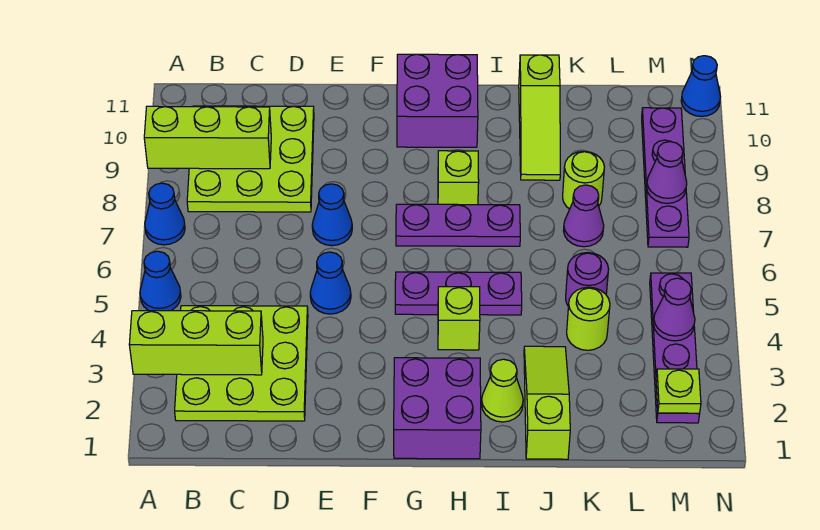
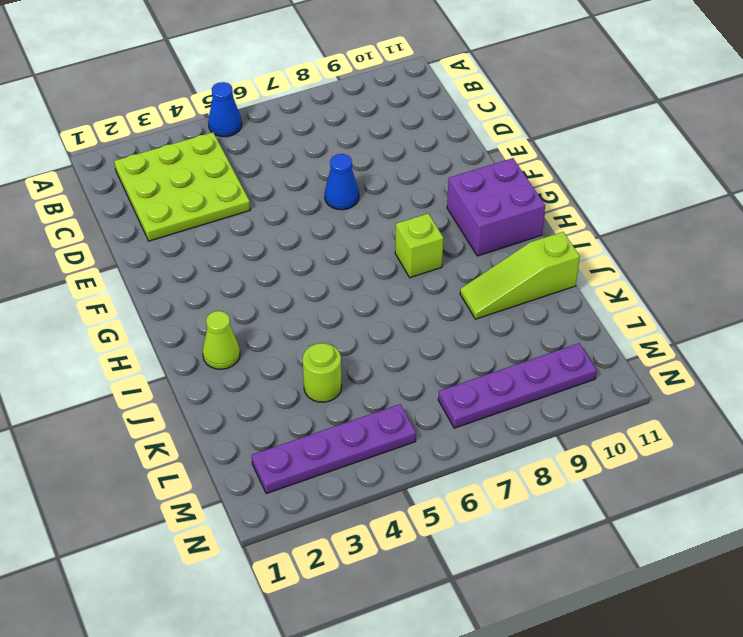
none -> blue cone A7 level 1
none -> lime plate B8:D10 level 1
none -> blue cone E5 level 1

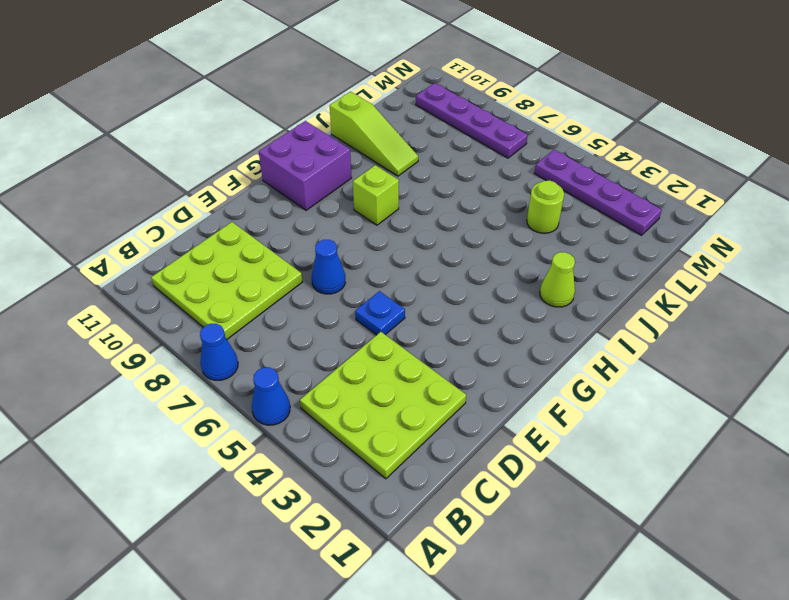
blue plate E5 level 1 -> blue cone E5 level 1
none -> purple brick G1:H2 level 1
none -> purple plate G5:I5 level 1
none -> purple plate G7:I7 level 1

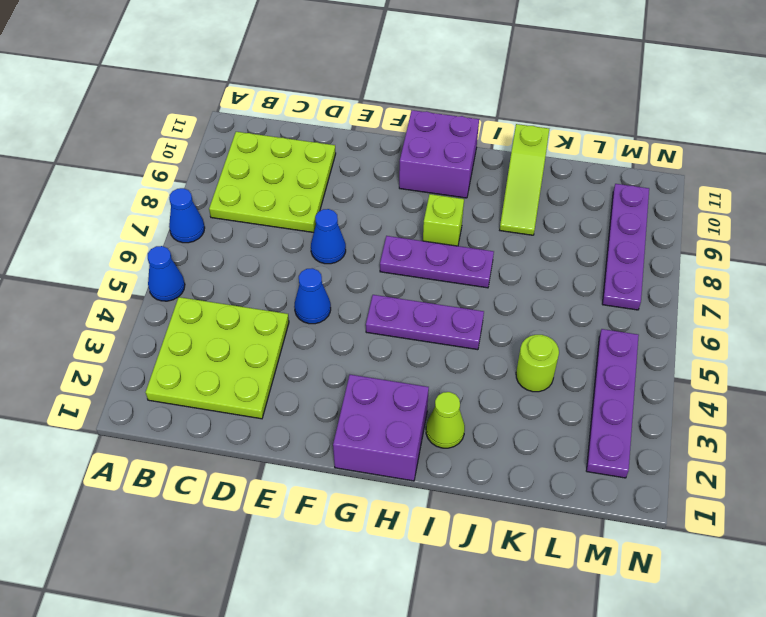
none -> lime brick H4 level 1
none -> lime slope J1:J3 level 1 top 1
none -> purple round brick K5 level 1

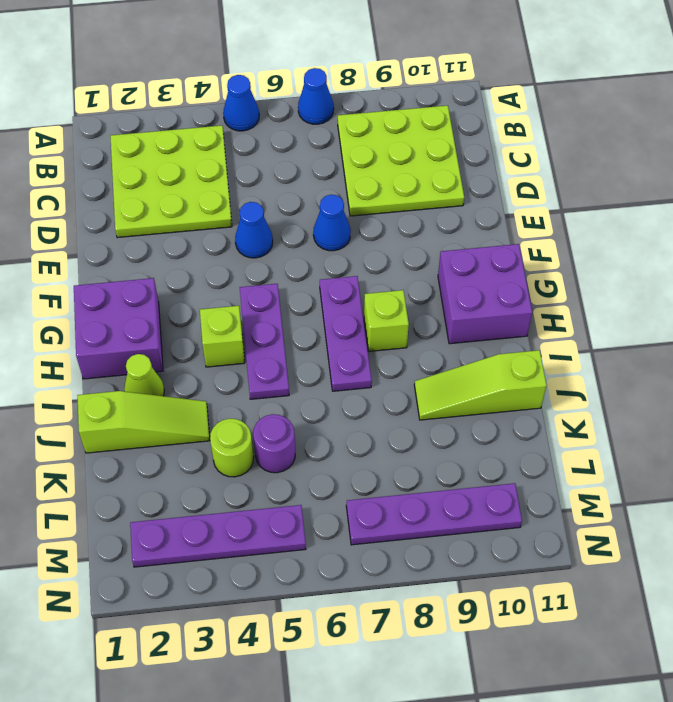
none -> purple cone K7 level 1
none -> lime round brick K8 level 1
none -> blue cone N11 level 1

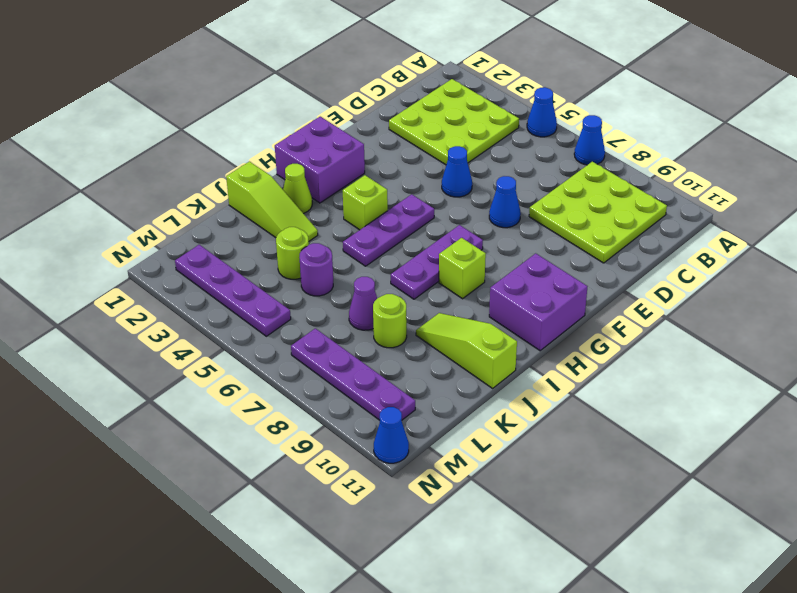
none -> lime brick A3:C3 level 2
none -> lime brick A9:C9 level 2
none -> lime plate M2 level 2

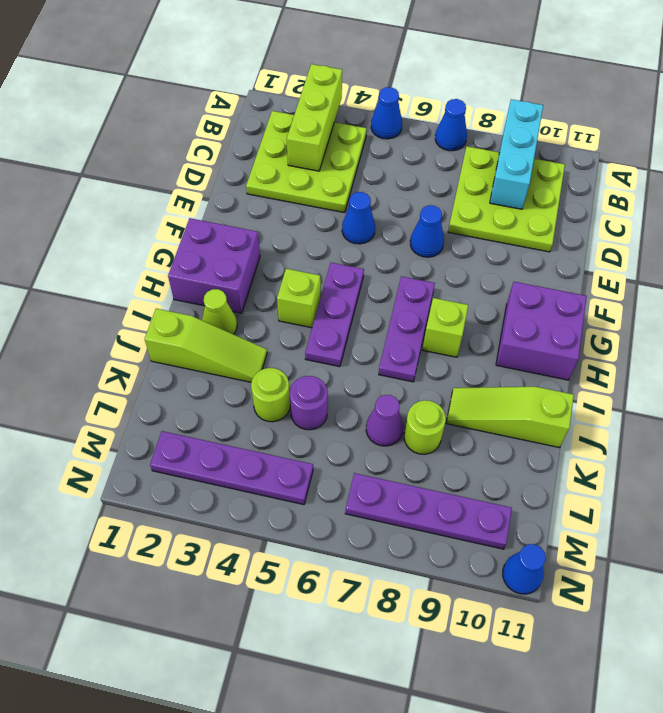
cyan brick A9:C9 level 2 -> lime brick A9:C9 level 2
none -> lime plate M2 level 2
none -> purple cone M4 level 2
none -> purple cone M8 level 2

